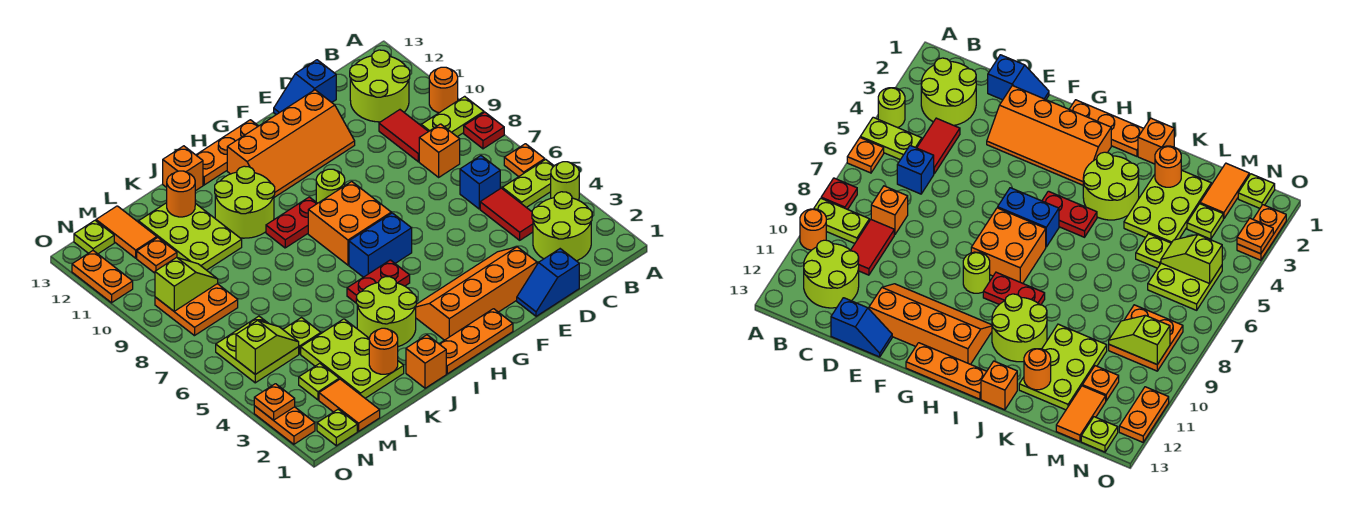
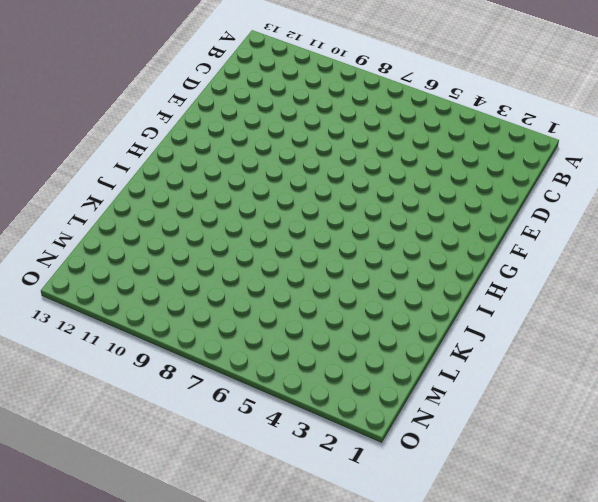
none -> lime round brick A4 level 1
none -> lime plate A5:B5 level 1
none -> orange plate A6 level 1
none -> red plate A8 level 1

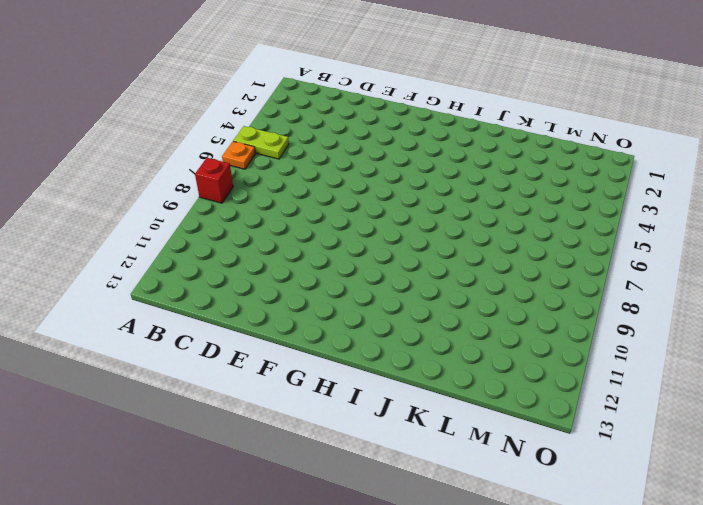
red brick A8 level 1 -> red plate A8 level 1
none -> lime round brick A4 level 1
none -> lime plate A9:B9 level 1
none -> orange round brick A10 level 1
none -> lime round brick B2:C3 level 1

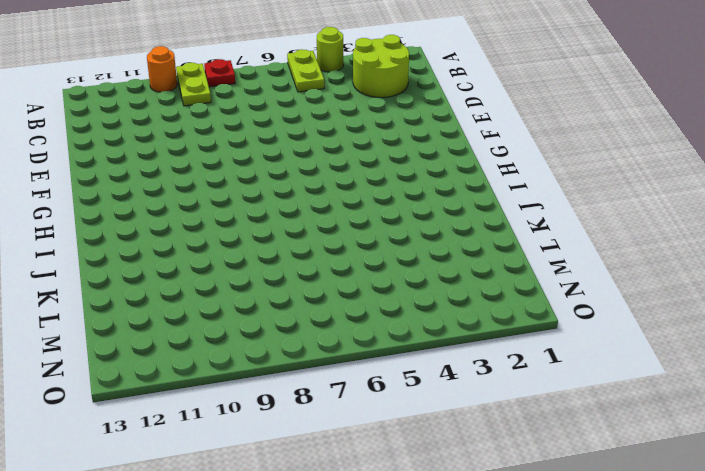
none -> orange plate A6 level 1
none -> lime round brick B11:C12 level 1
none -> red tile C4:C5 level 1
none -> blue brick C6 level 1

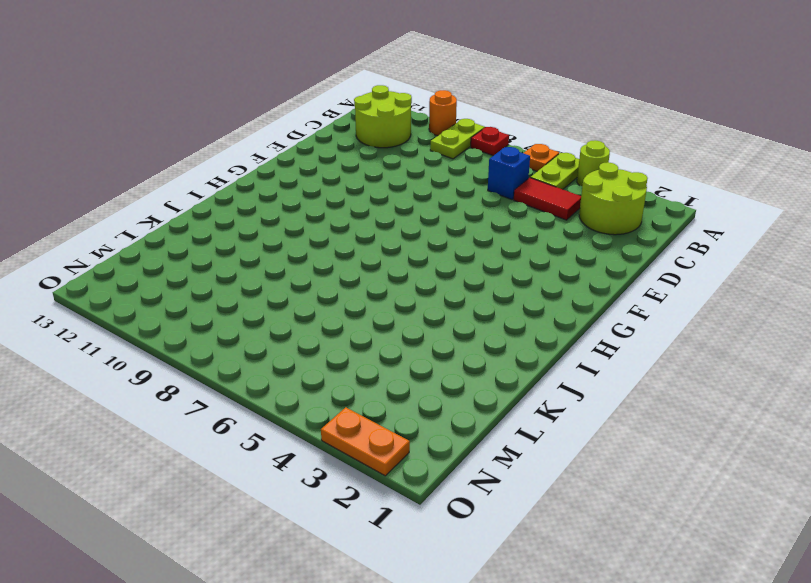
none -> orange brick C8 level 1
none -> red tile C9:C10 level 1
none -> blue slope D1:E1 level 1 top D
none -> blue slope D13:E13 level 1 top D

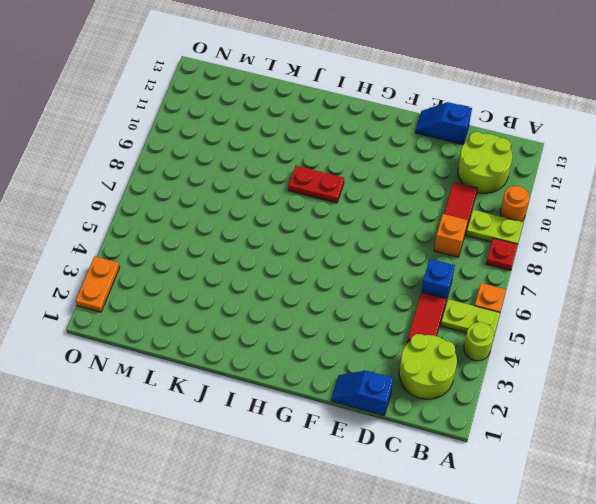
none -> orange slope E2:H3 level 1 top 2
none -> orange slope E11:H12 level 1 top 12
none -> orange plate G1:I1 level 1
none -> blue brick G6:H6 level 1

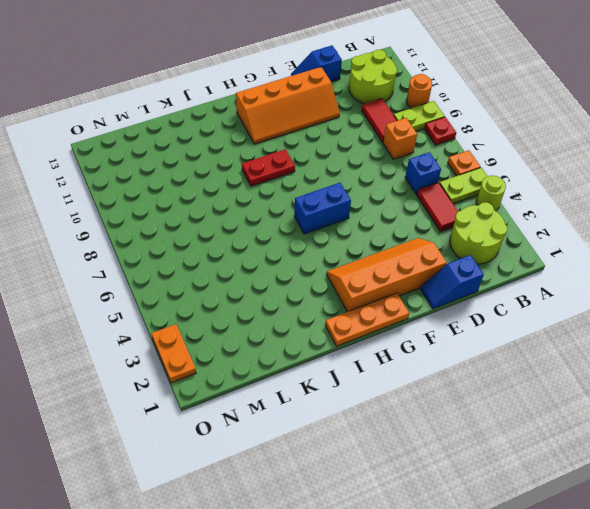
none -> orange brick G7:H8 level 1
none -> lime round brick G9 level 1
none -> orange plate G13:I13 level 1
none -> red plate H5:I5 level 1

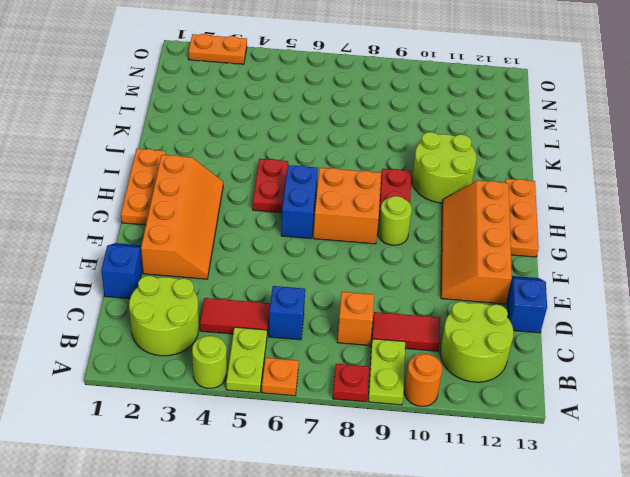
none -> lime round brick I3:J4 level 1
none -> orange brick J1 level 1
none -> orange brick J13 level 1
none -> lime plate K2:L4 level 1

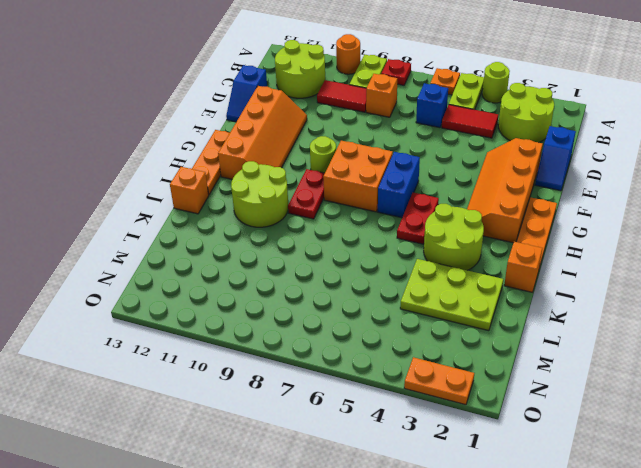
none -> lime plate K10:L12 level 1
none -> lime plate L5 level 1
none -> orange tile M1:M2 level 1
none -> lime plate M3 level 1

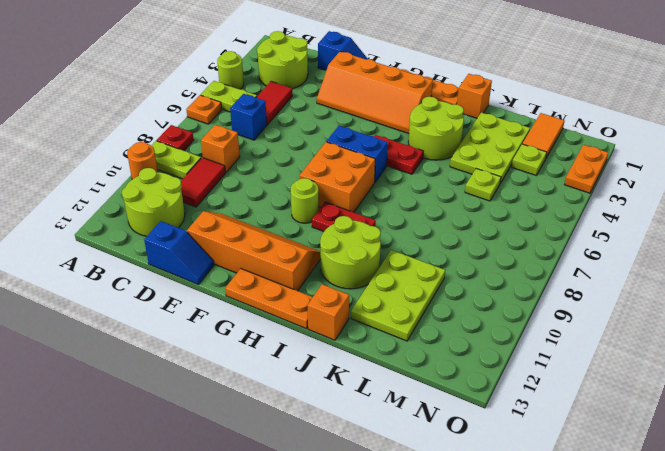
none -> lime plate M5:N6 level 1
none -> orange plate M8:N9 level 1
none -> orange plate M11 level 1
none -> orange tile M12:M13 level 1

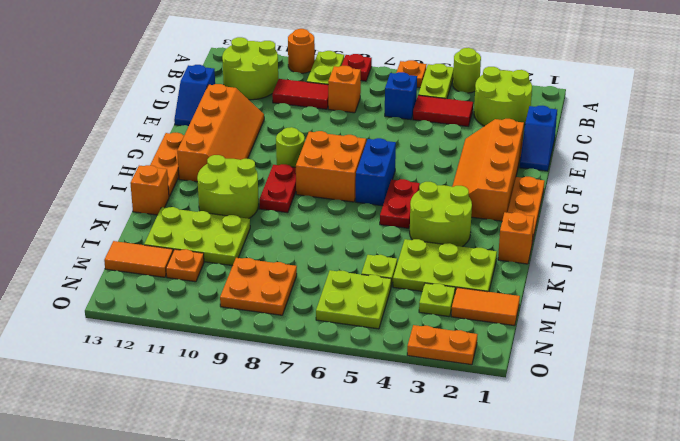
none -> lime plate N1 level 1
none -> lime plate N13 level 1
none -> orange plate O11:O12 level 1
none -> orange round brick K2 level 2

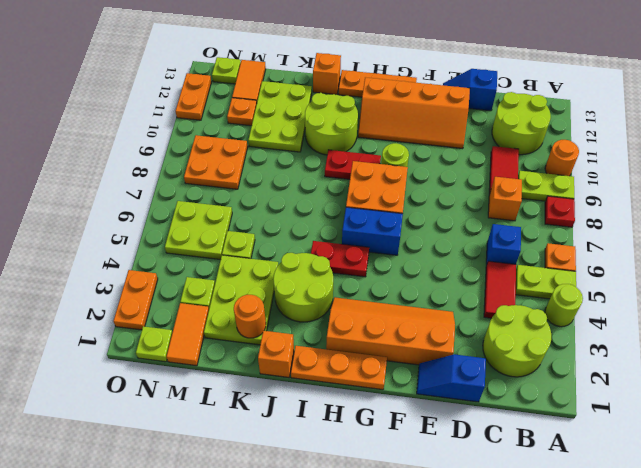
none -> orange round brick K12 level 2
none -> lime slope M5:N5 level 2 top N
none -> lime slope M9:N9 level 2 top N
none -> orange plate O3 level 2

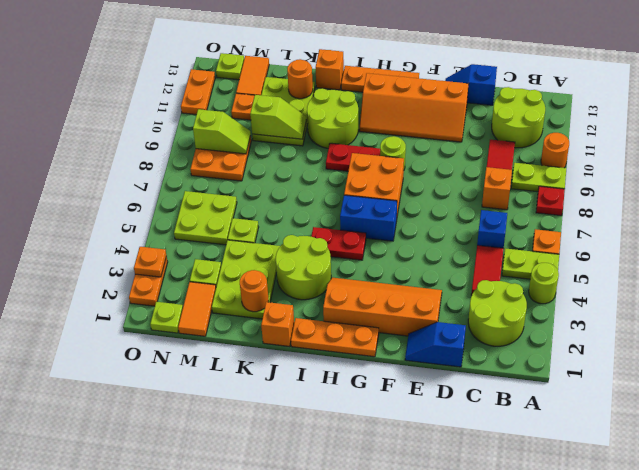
lime slope K10:L10 level 2 top L -> lime slope M5:N5 level 2 top N

